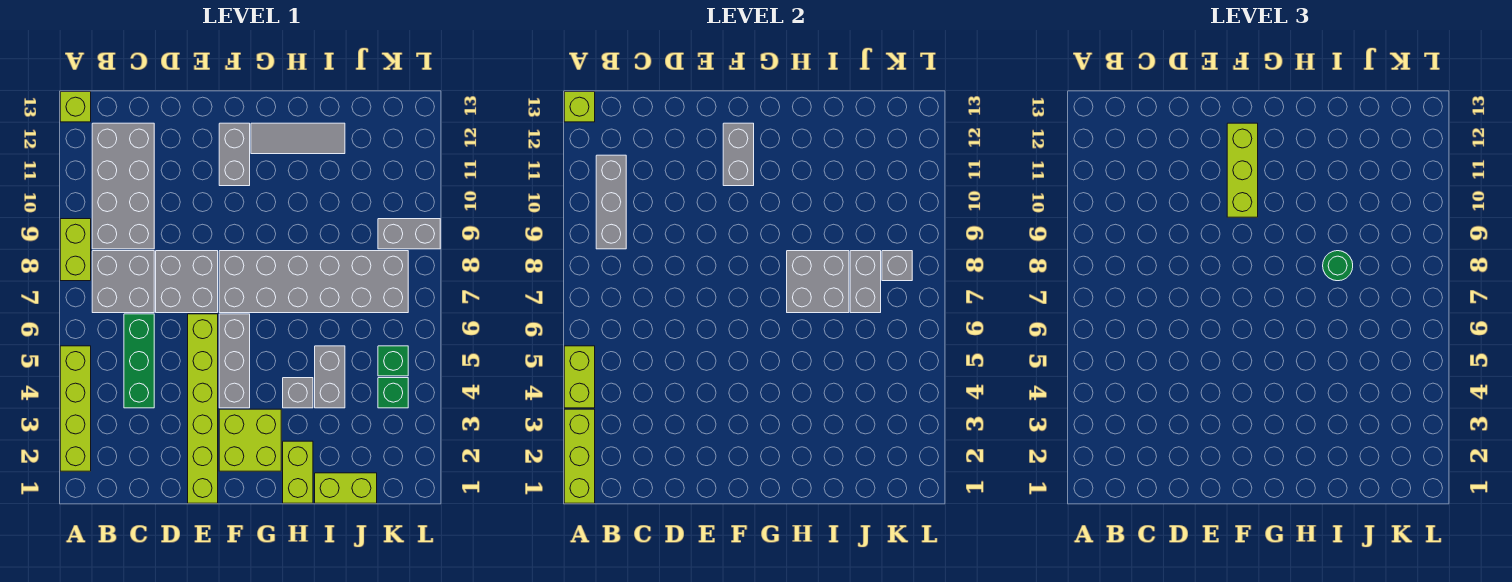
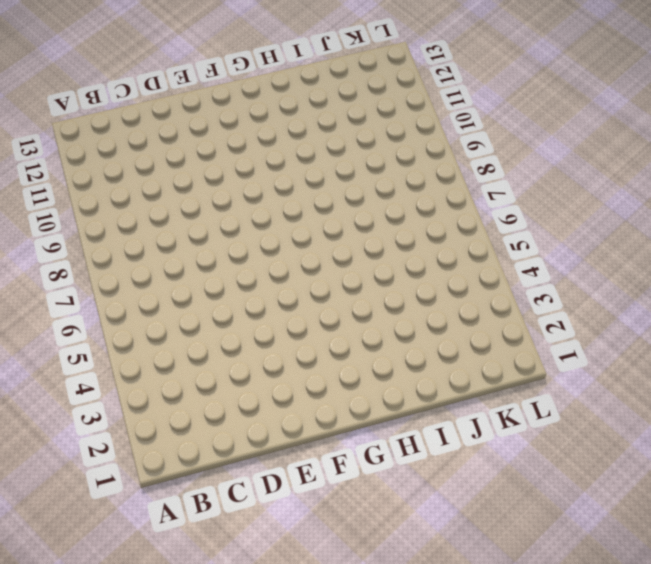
none -> lime brick A2:A5 level 1
none -> lime brick A8:A9 level 1
none -> lime brick A13 level 1
none -> grey brick B7:C8 level 1

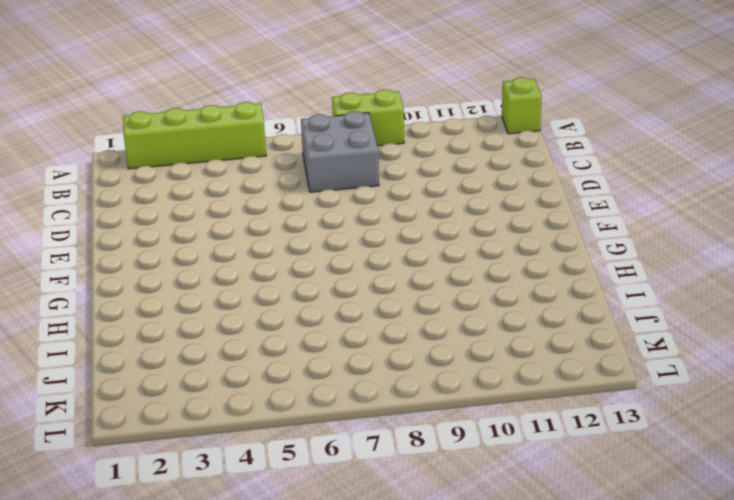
none -> grey brick B9:C12 level 1
none -> green brick C4:C6 level 1
none -> grey brick D7:E8 level 1
none -> lime brick E1:E6 level 1

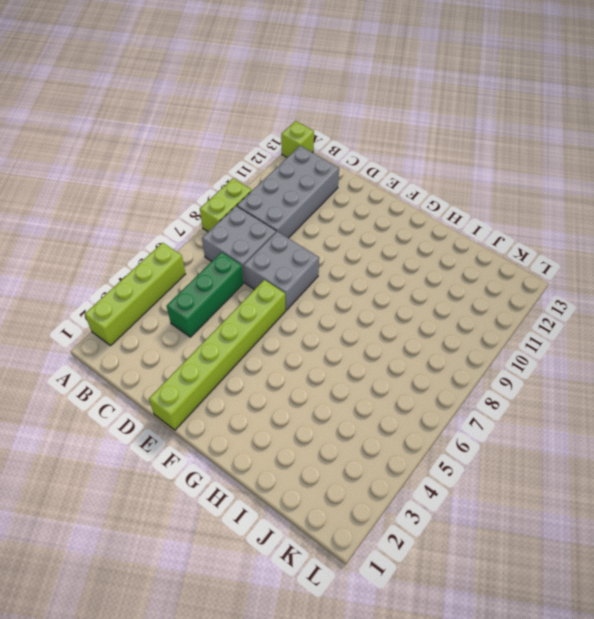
none -> lime brick F2:G3 level 1
none -> grey brick F4:F6 level 1
none -> grey brick F7:K8 level 1
none -> grey brick F11:F12 level 1

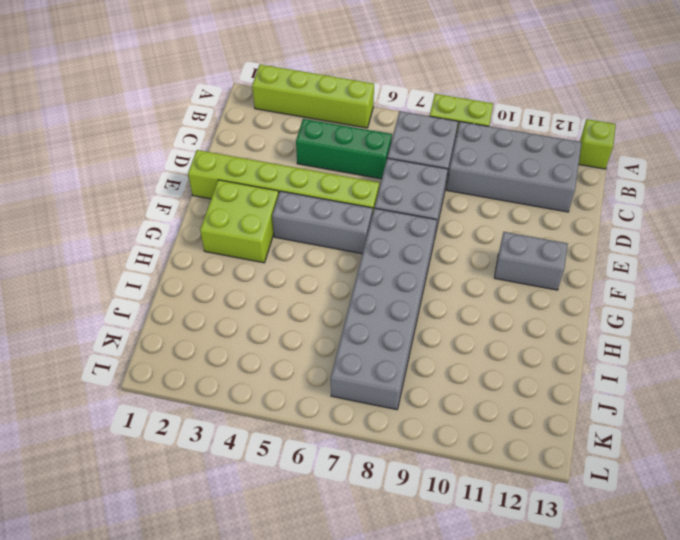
none -> grey tile G12:I12 level 1
none -> lime brick H1:H2 level 1
none -> grey brick H4 level 1
none -> lime brick I1:J1 level 1

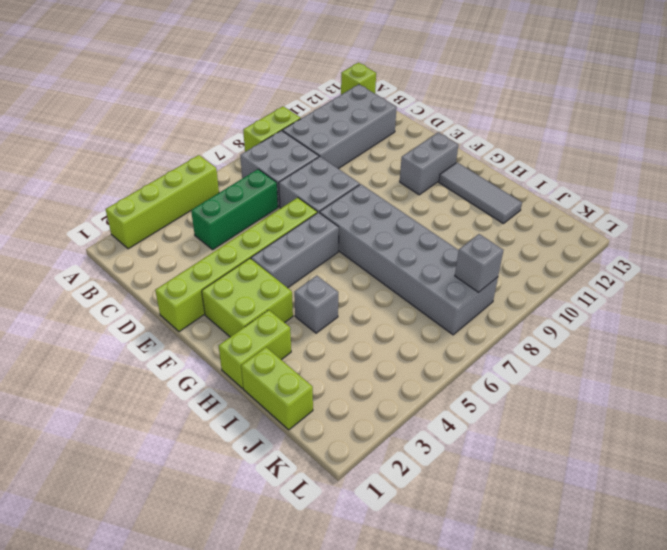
none -> grey brick I4:I5 level 1
none -> green brick K4 level 1
none -> green brick K5 level 1
none -> grey brick K9:L9 level 1

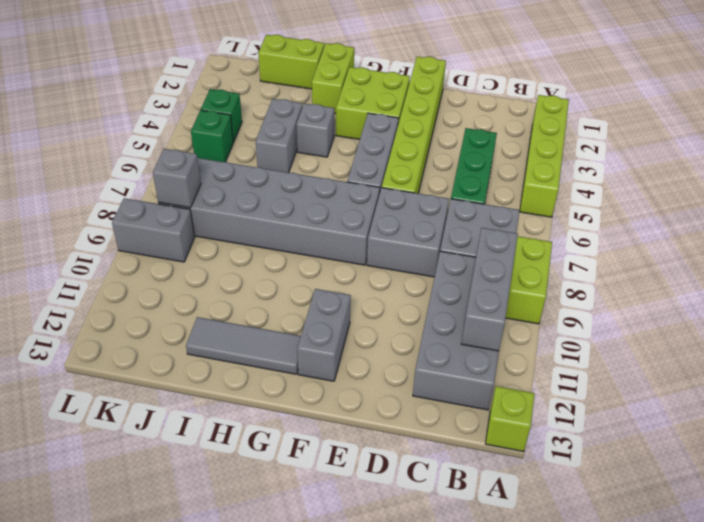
none -> lime brick A1:A3 level 2
none -> lime brick A4:A5 level 2
none -> lime brick A13 level 2
none -> grey brick F11:F12 level 2

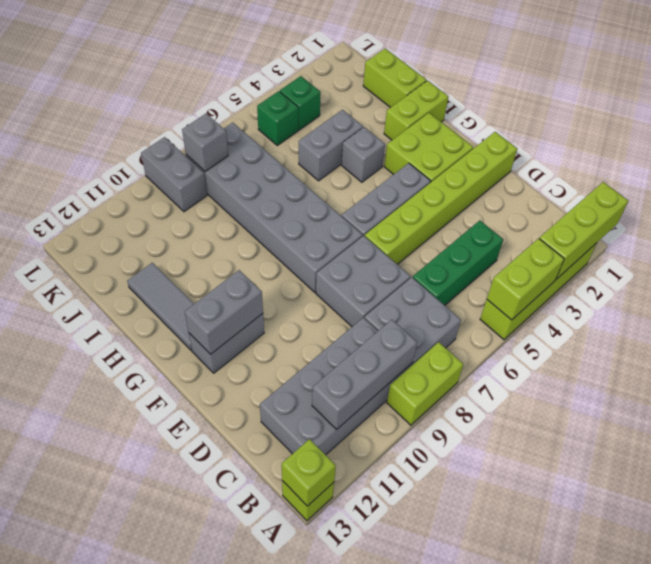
none -> grey brick H7:I8 level 2
none -> grey brick J7:J8 level 2
none -> lime brick F10:F12 level 3
none -> green round brick I8 level 3

